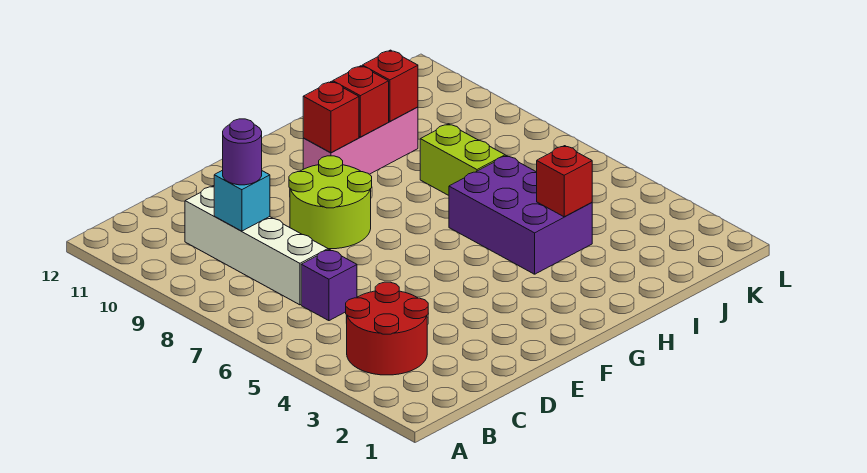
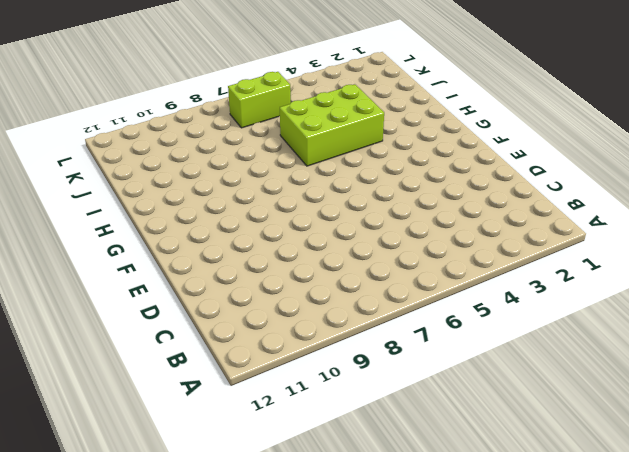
lime brick H4:I6 level 1 -> purple brick H4:I6 level 1
lime brick K6:K7 level 1 -> lime brick I7:I8 level 1
none -> red round brick B3:C4 level 1
none -> purple brick C6 level 1
none -> white brick C7:C10 level 1

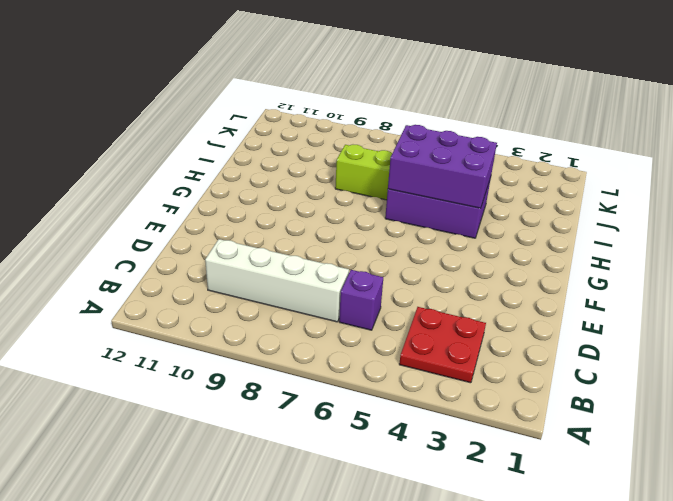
red plate B3:C4 level 1 -> red round brick B3:C4 level 1
purple brick H4:I6 level 2 -> red brick I4 level 2
none -> lime round brick E8:F9 level 1
none -> pink brick G10:I10 level 1
none -> cyan brick C9 level 2

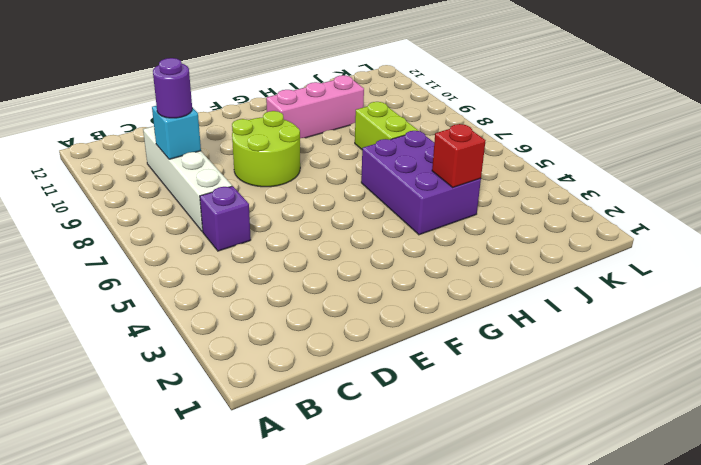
none -> red round brick B3:C4 level 1
none -> red brick G10 level 2
none -> red brick H10 level 2

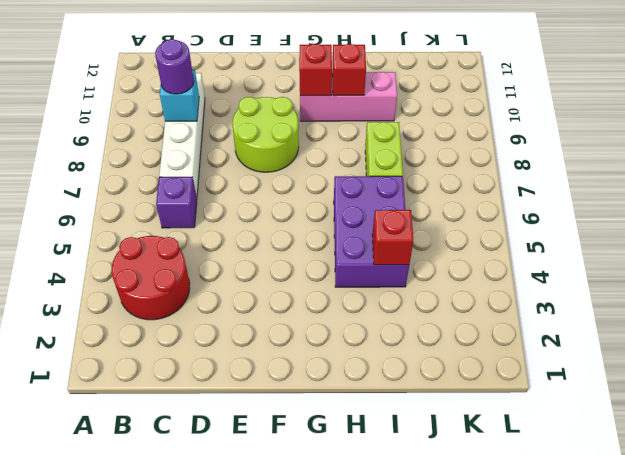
none -> red brick I10 level 2

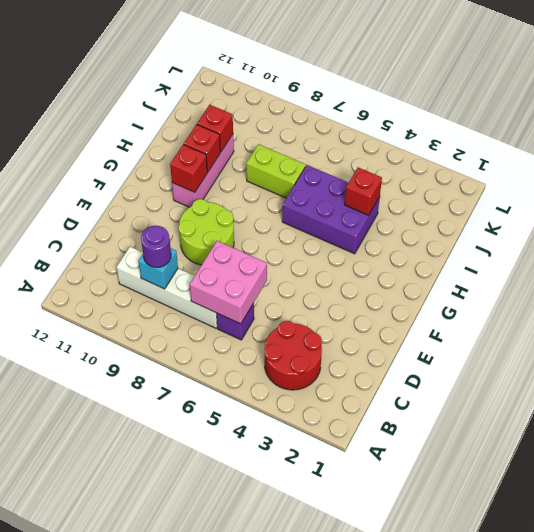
pink brick C6:D7 level 2 -> none

